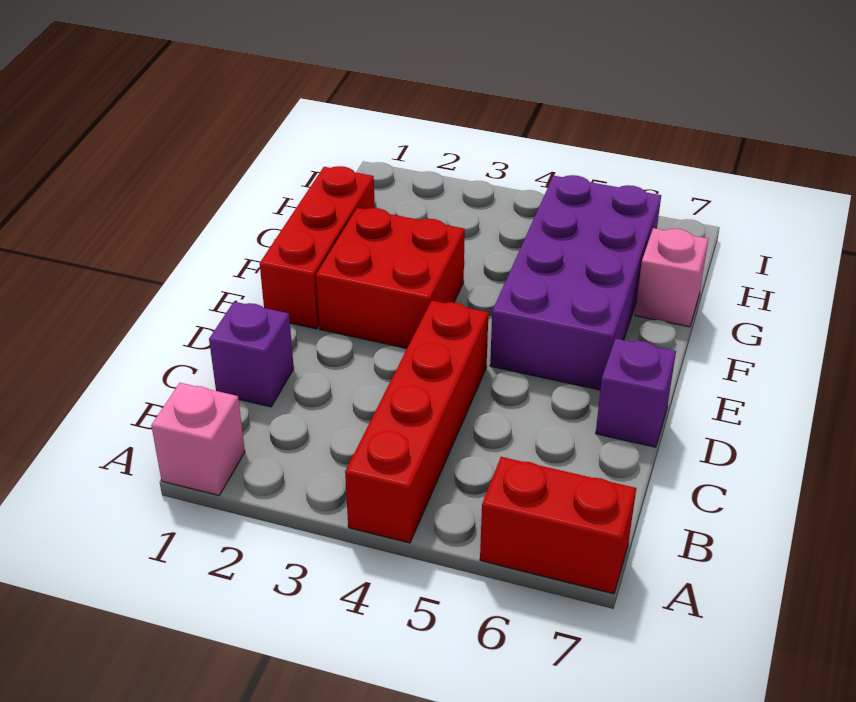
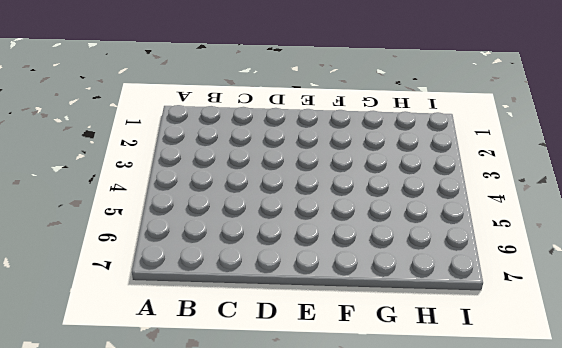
none -> pink brick A1 level 1
none -> red brick A4:D4 level 1

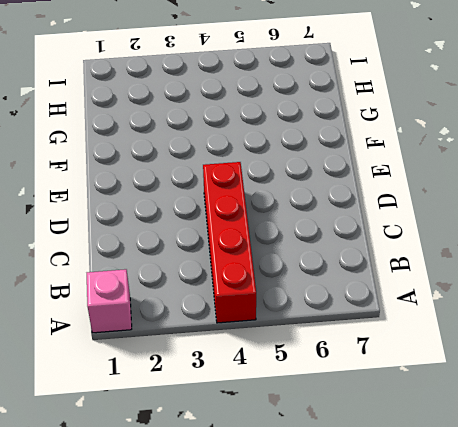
none -> red brick A6:A7 level 1
none -> purple brick C1 level 1

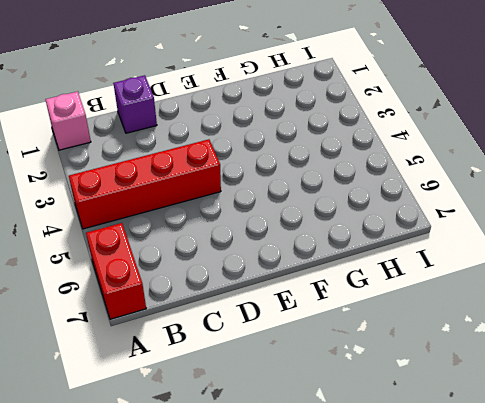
none -> purple brick D7 level 1
none -> red brick E1:G1 level 1

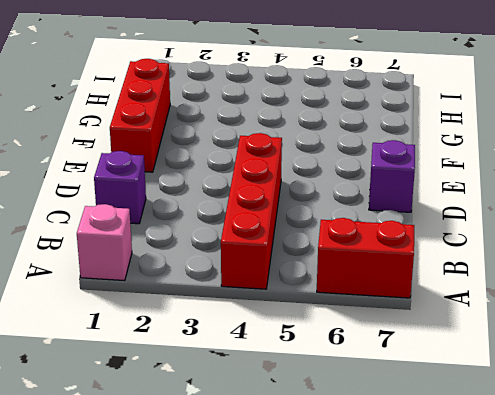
none -> red brick E2:F3 level 1
none -> purple brick E5:H6 level 1

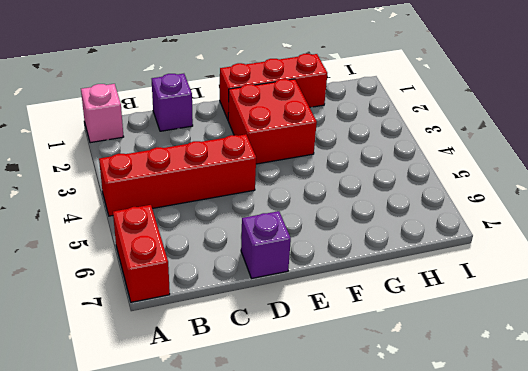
none -> purple brick E5:H6 level 1
none -> pink brick G7 level 1

